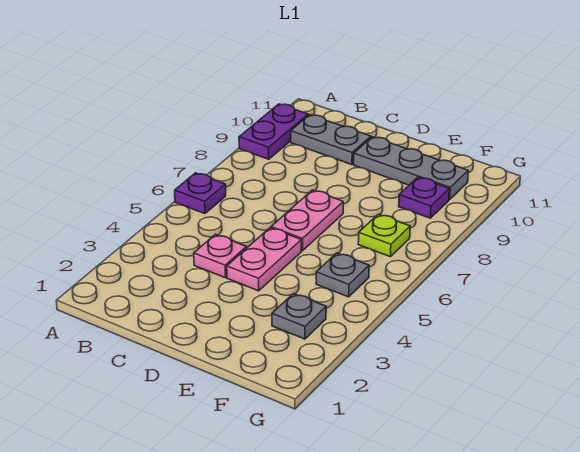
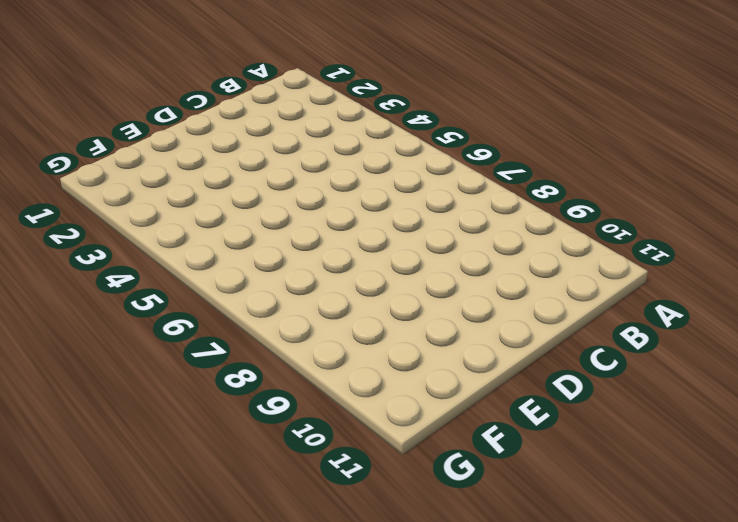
none -> purple plate A6 level 1
none -> purple plate A9:A10 level 1

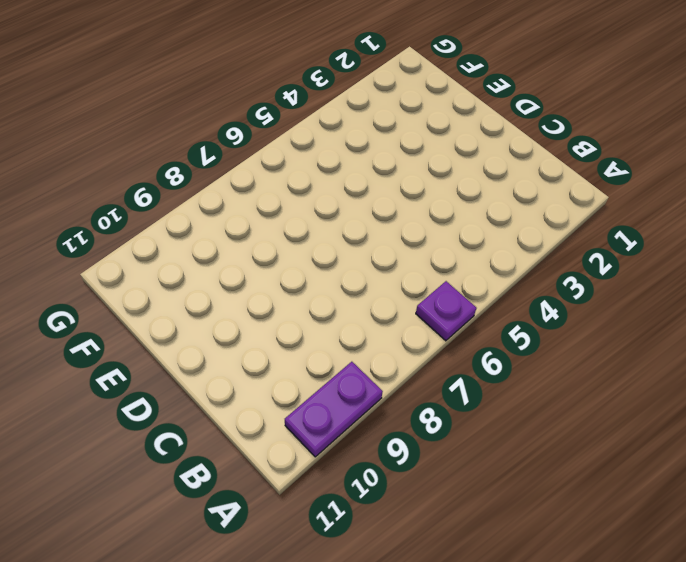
none -> grey plate B10:C10 level 1
none -> pink plate C4 level 1

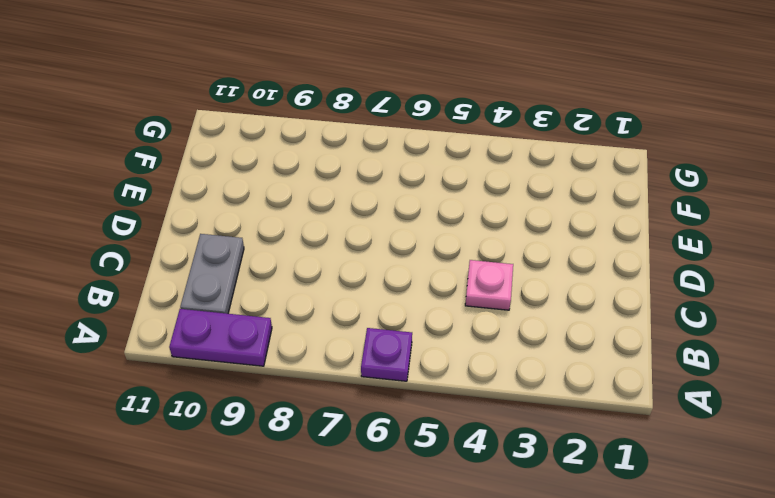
none -> pink plate D4:D5 level 1
none -> pink plate D6:D7 level 1

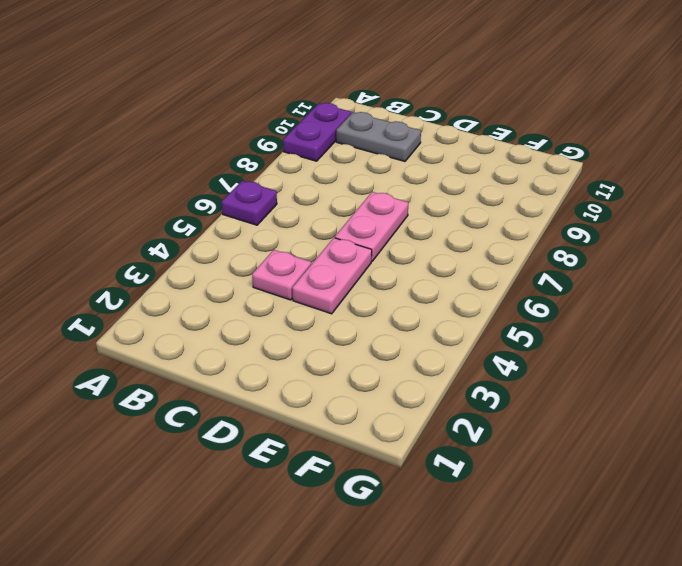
none -> grey plate D10:F10 level 1
none -> grey plate F3 level 1

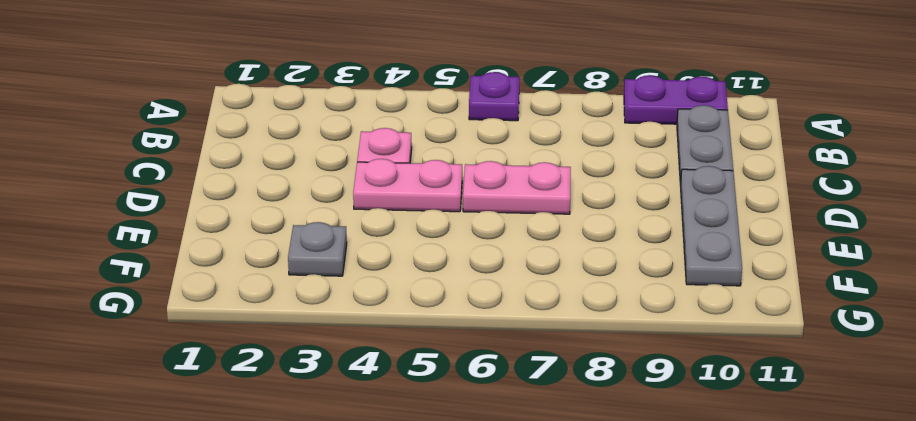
none -> grey plate F5 level 1
none -> lime plate F7 level 1

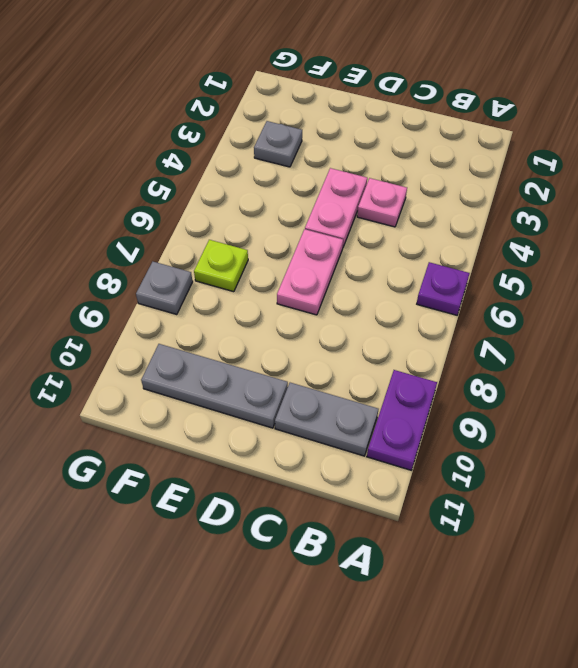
grey plate G8 level 1 -> grey plate F5 level 1
none -> purple plate F9 level 1

